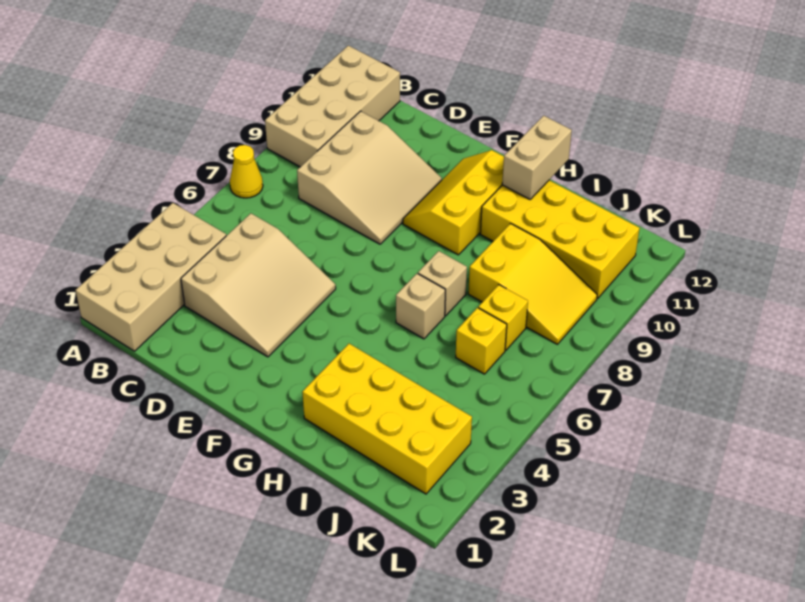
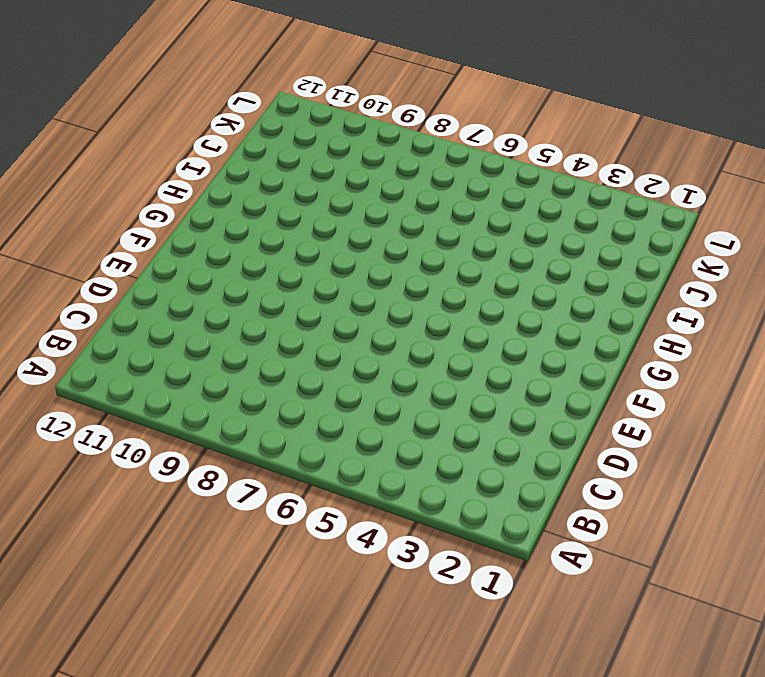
none -> tan brick A1:B4 level 1
none -> yellow cone A7 level 1
none -> tan brick A9:B12 level 1

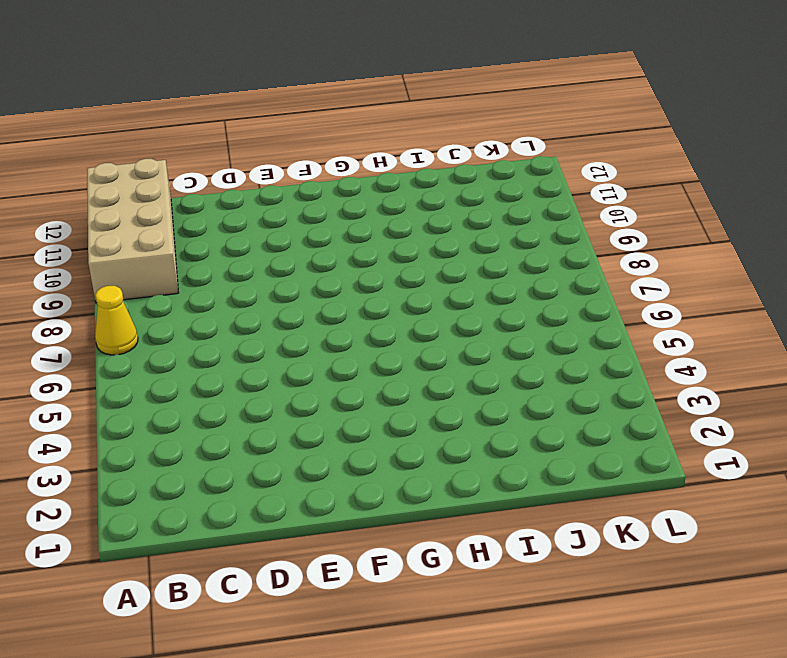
none -> tan brick A1:B4 level 1
none -> tan slope C3:E5 level 1 top C
none -> tan slope C8:E10 level 1 top C

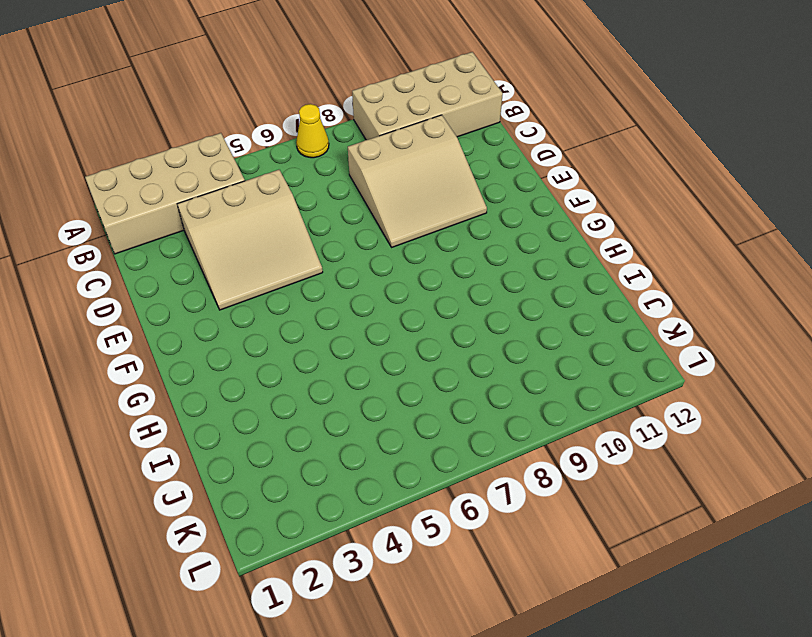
none -> yellow slope F9:G11 level 1 top G
none -> yellow brick H2:K3 level 1
none -> tan brick H6 level 1

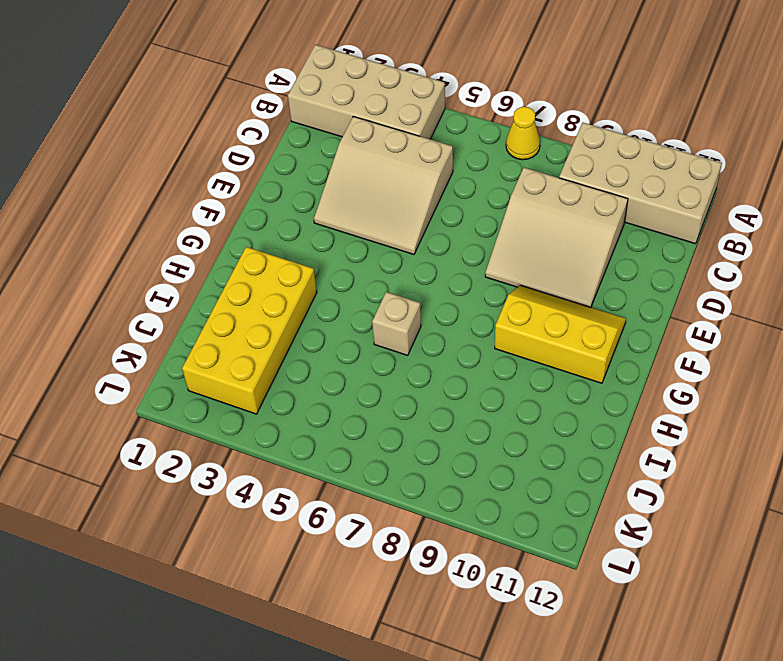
none -> tan brick H7 level 1
none -> yellow brick H10:K11 level 1
none -> yellow slope I8:K9 level 1 top I

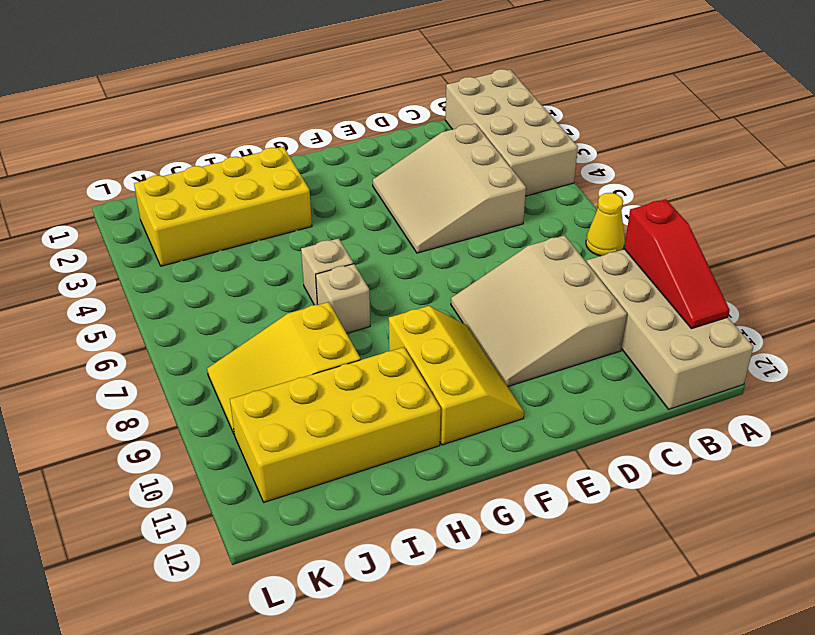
red slope A9:A11 level 2 top 9 -> none
none -> yellow brick J6 level 1
none -> yellow brick J7 level 1
none -> tan brick H11:H12 level 2

